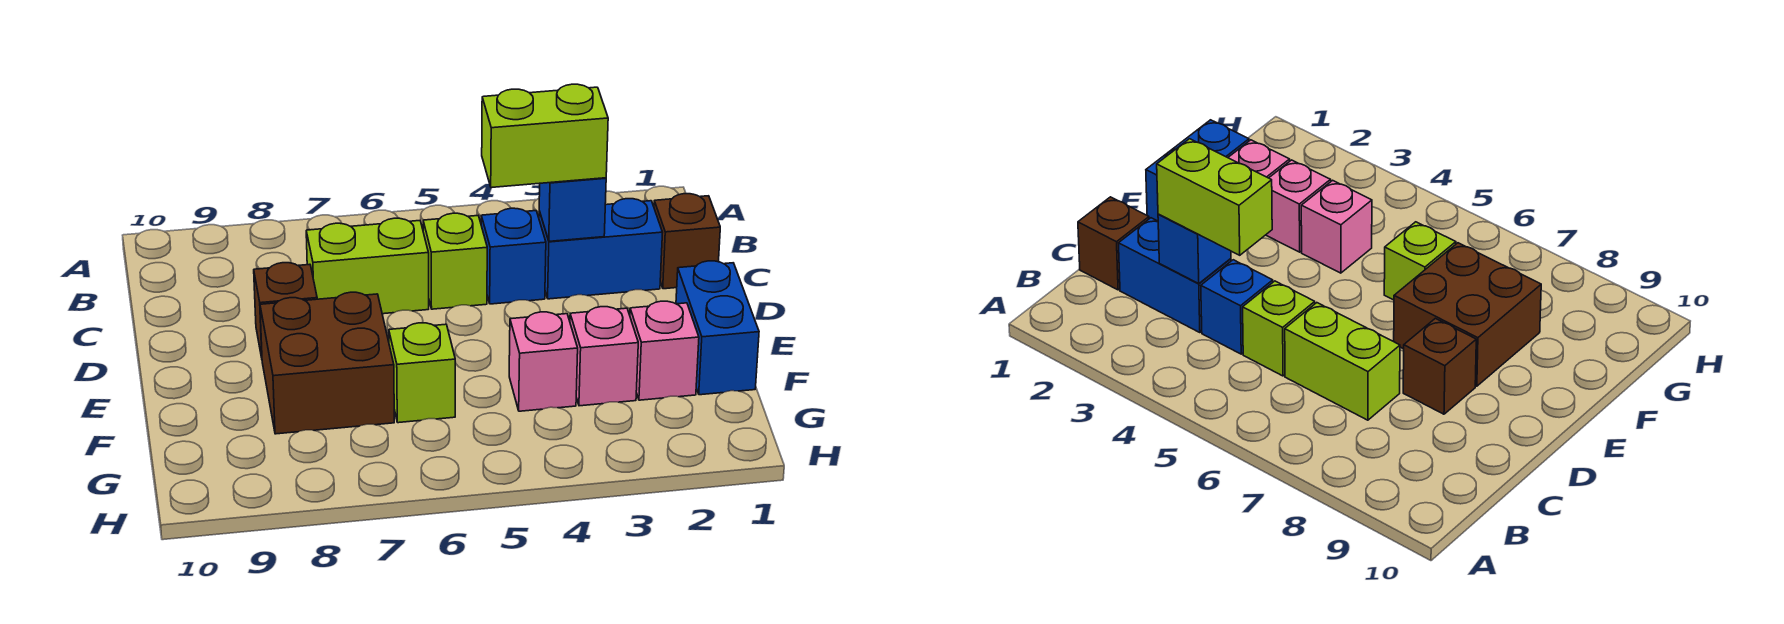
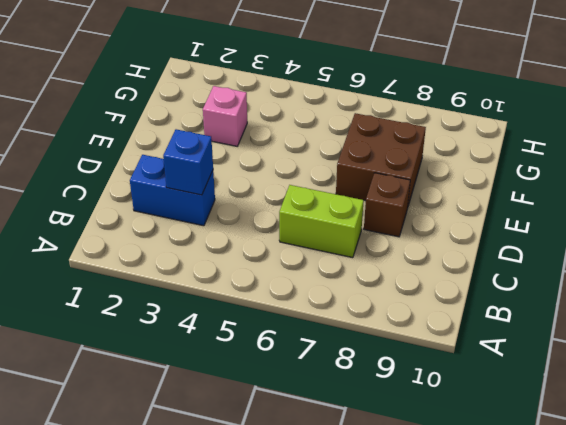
none -> brown brick C1 level 1
none -> blue brick C4 level 1
none -> lime brick C5 level 1

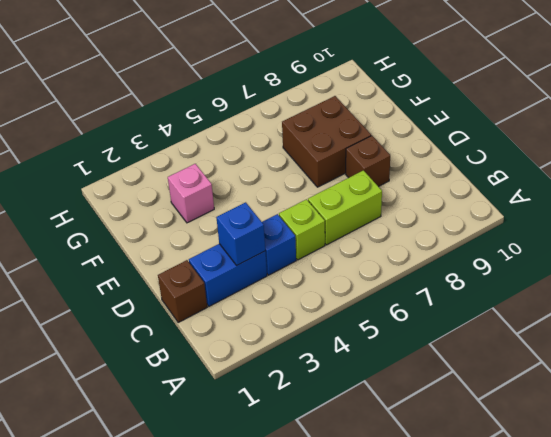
none -> blue brick E1:F1 level 1
none -> pink brick F2 level 1
none -> pink brick F4 level 1

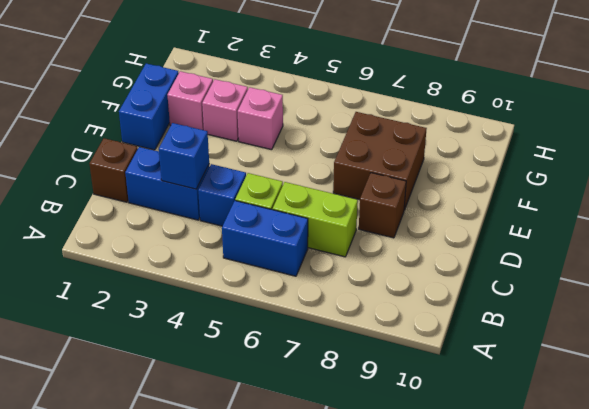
blue brick B5:B6 level 1 -> none
none -> lime brick F6 level 1
none -> lime brick C3:C4 level 3

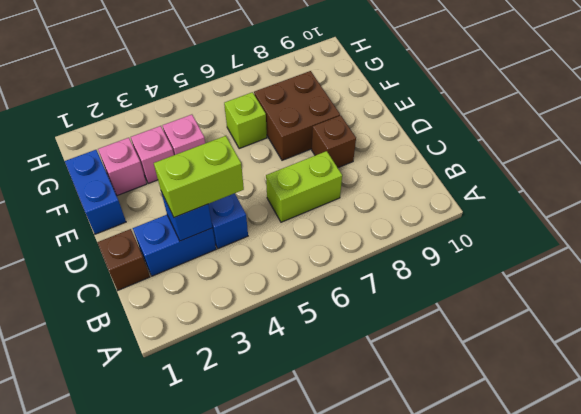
none -> lime brick C5 level 1

